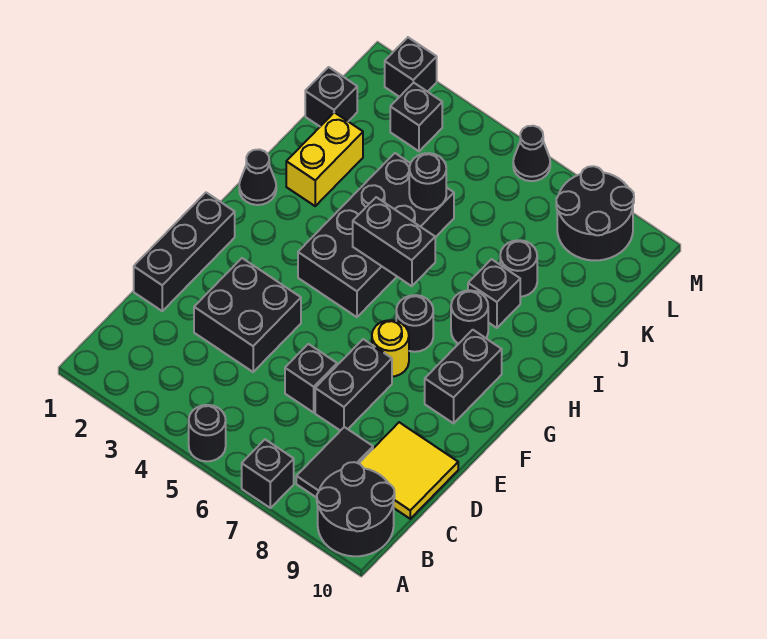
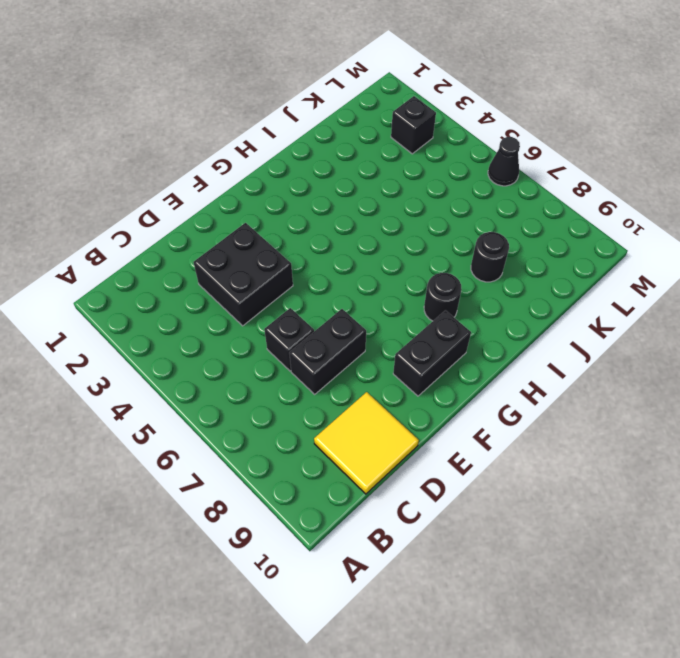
none -> black round brick A5 level 1
none -> black brick A7 level 1
none -> black round brick A9:B10 level 1

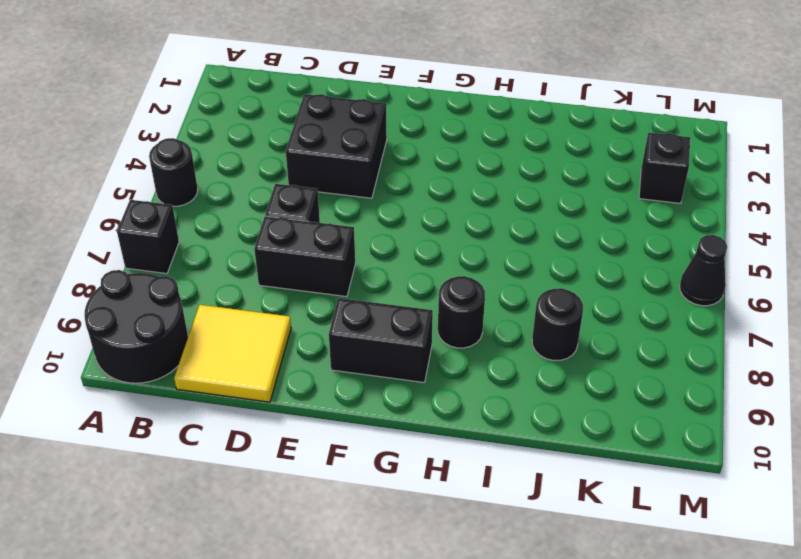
none -> black tile B8:C8 level 1
none -> black brick D1:F1 level 1
none -> yellow round brick F7 level 1

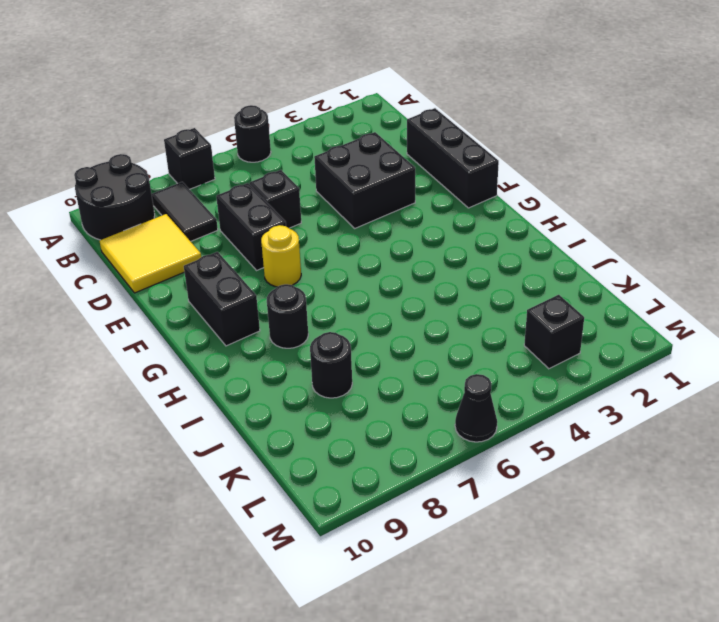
none -> black brick G4:J5 level 1
none -> black round brick G7 level 1
none -> black cone H1 level 1

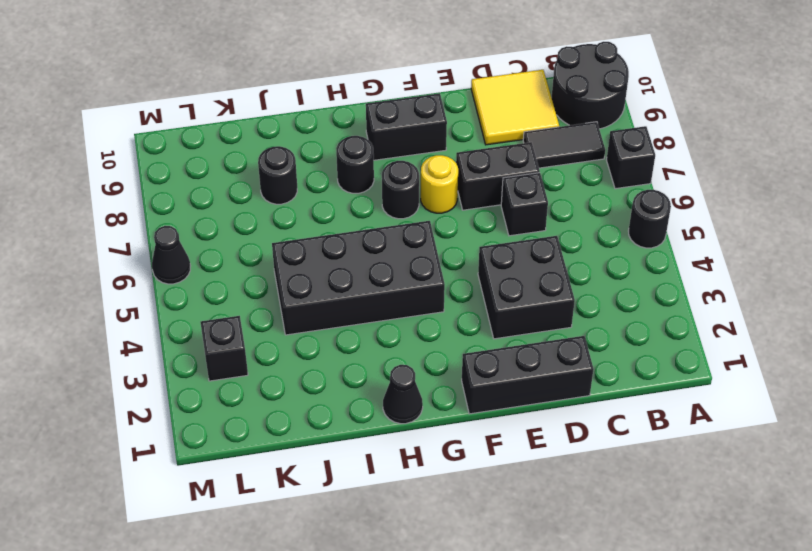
none -> yellow brick I2:J2 level 1
none -> black brick I8 level 1
none -> black brick K1 level 1

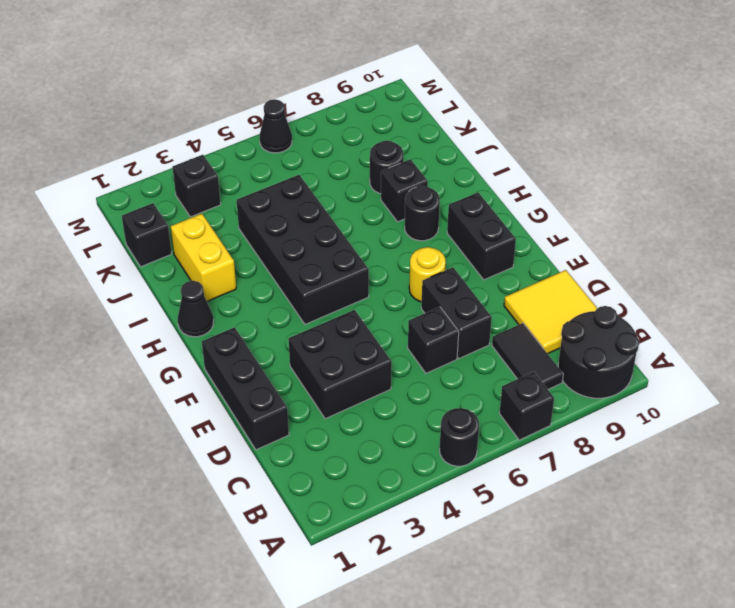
none -> black round brick G7 level 1
none -> black round brick L8:M9 level 1
none -> black brick M2 level 1

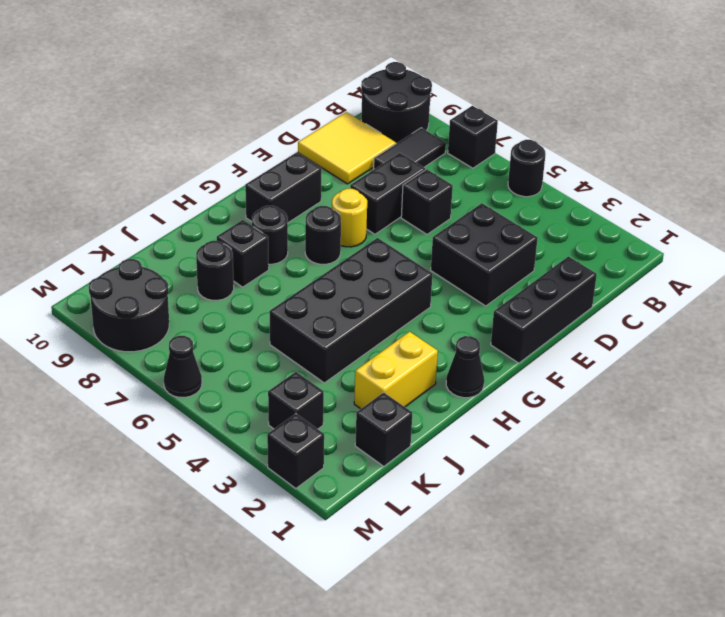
none -> black brick H5:H6 level 2
none -> black round brick J5 level 2

